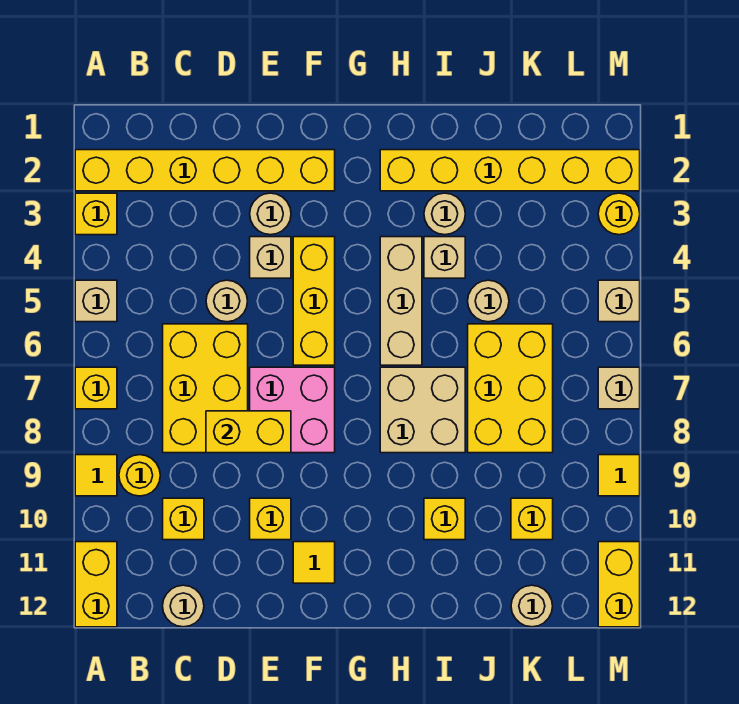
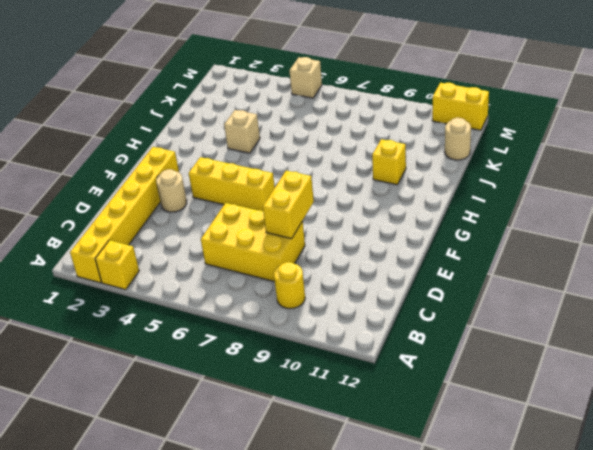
none -> tan brick A5 level 1
none -> yellow brick A7 level 1
none -> yellow tile A9 level 1
none -> yellow brick A11:A12 level 1

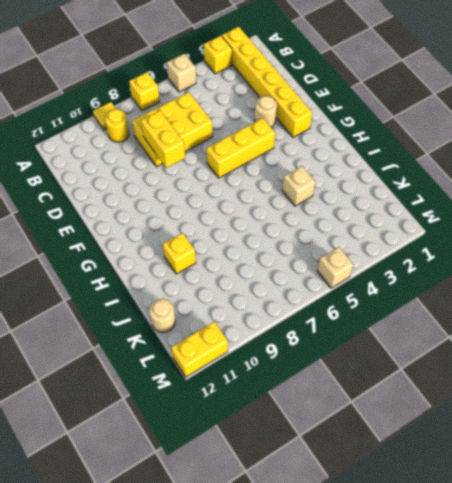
none -> yellow brick A11:A12 level 1
none -> yellow brick C10 level 1
none -> tan round brick C12 level 1
none -> tan round brick D5 level 1

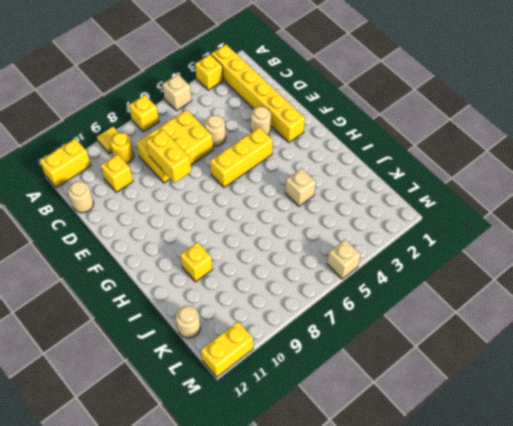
none -> tan brick E4 level 1
none -> pink brick E7:F8 level 1
none -> yellow brick E10 level 1
none -> yellow tile F11 level 1

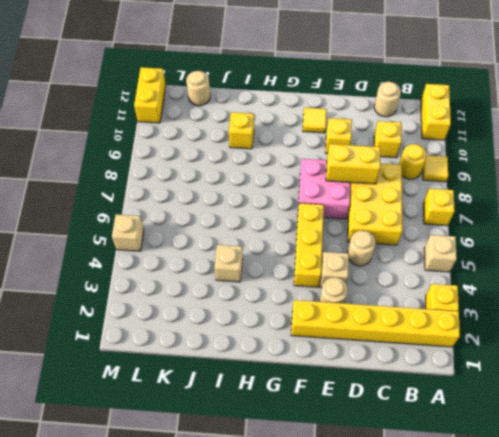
none -> yellow brick H2:M2 level 1
none -> tan brick H4:H6 level 1
none -> tan brick H7:I8 level 1
none -> tan round brick I3 level 1

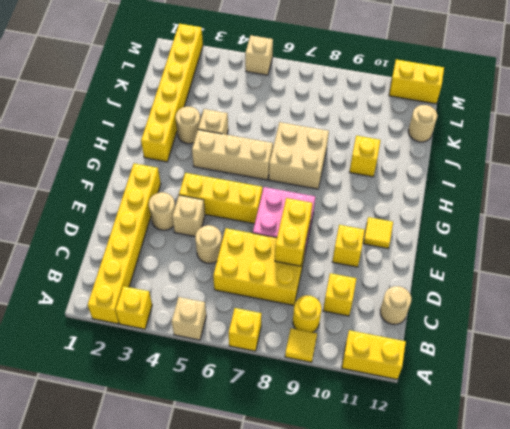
none -> tan round brick J5 level 1
none -> yellow brick J6:K8 level 1
none -> yellow brick K10 level 1
none -> yellow round brick M3 level 1

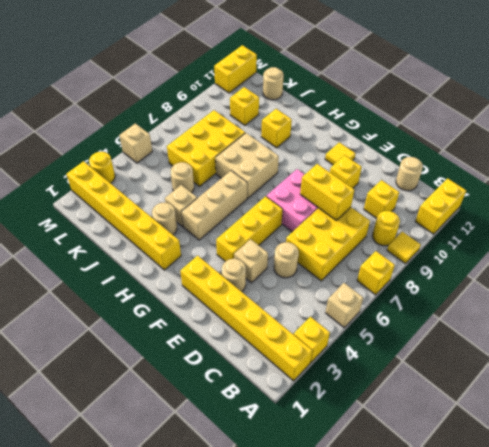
none -> tan brick M7 level 1
none -> yellow tile M9 level 1

